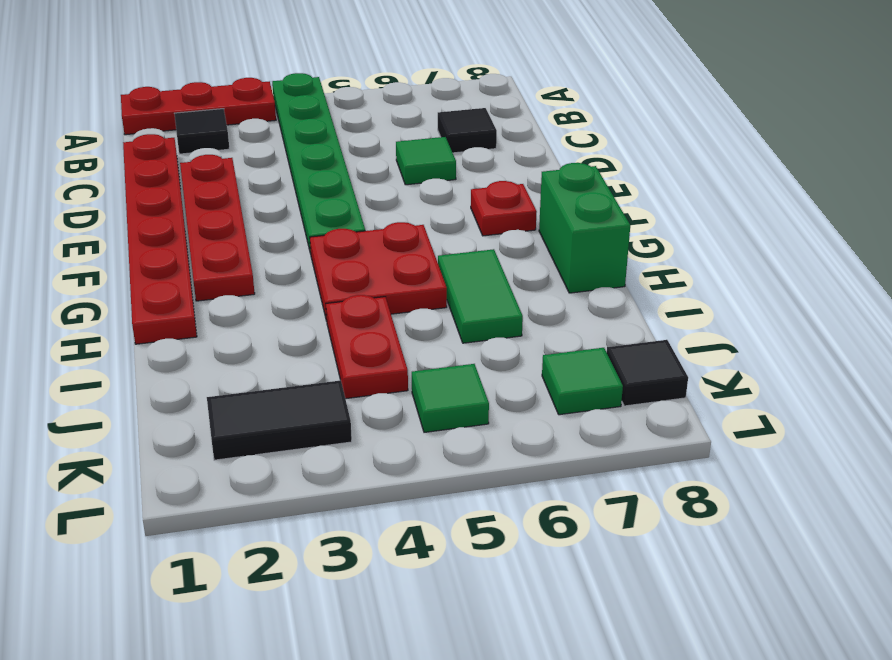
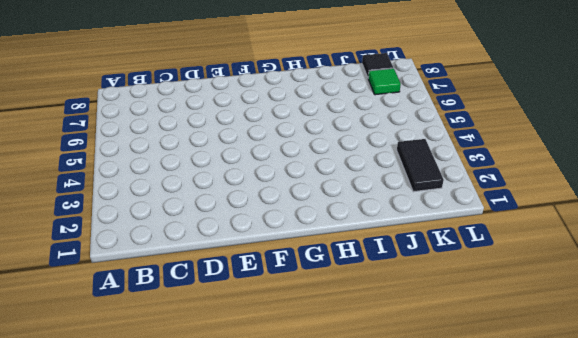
none -> red plate A1:A3 level 1
none -> green plate A4:F4 level 1
none -> black tile B2 level 1

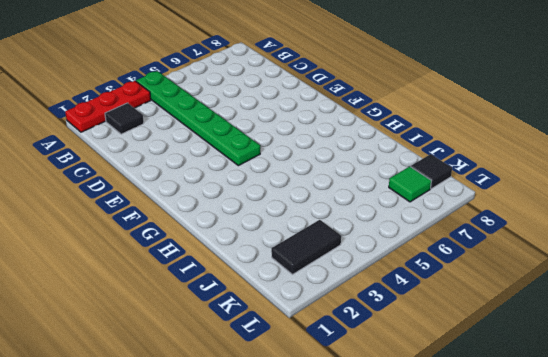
none -> red plate C1:H1 level 1
none -> black tile C7 level 1
none -> red plate D2:G2 level 1

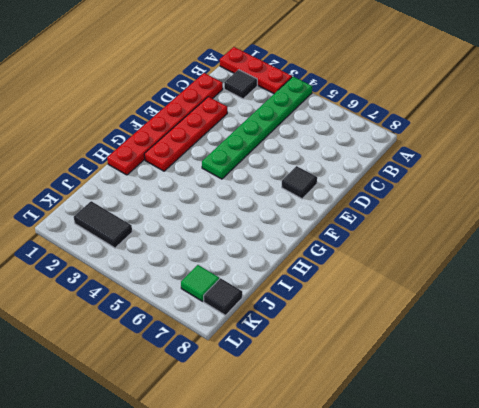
black tile E7 level 1 -> black tile C7 level 1
none -> green tile D6 level 1
none -> red plate F7 level 1
none -> red plate G4:H5 level 1

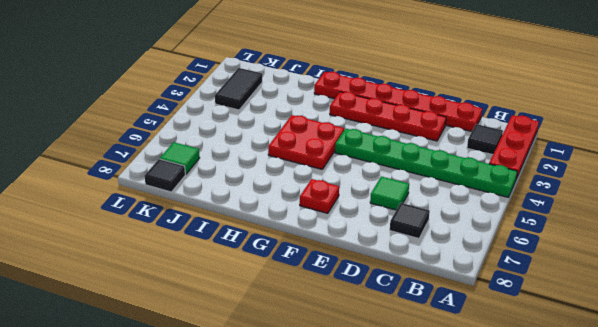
none -> green brick G8:H8 level 1
none -> green tile H6:I6 level 1
none -> red plate I4:J4 level 1

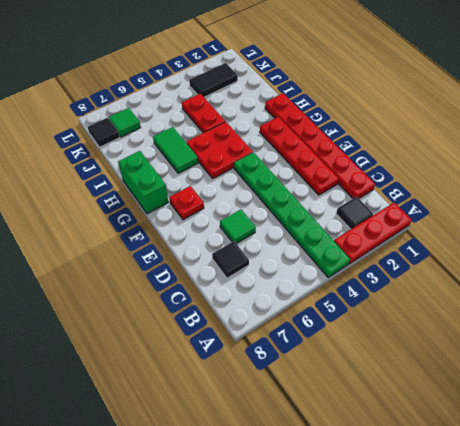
none -> green tile K5 level 1

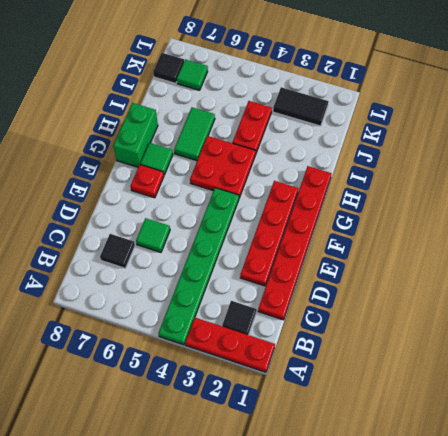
green tile G7 level 1 -> green tile K5 level 1

